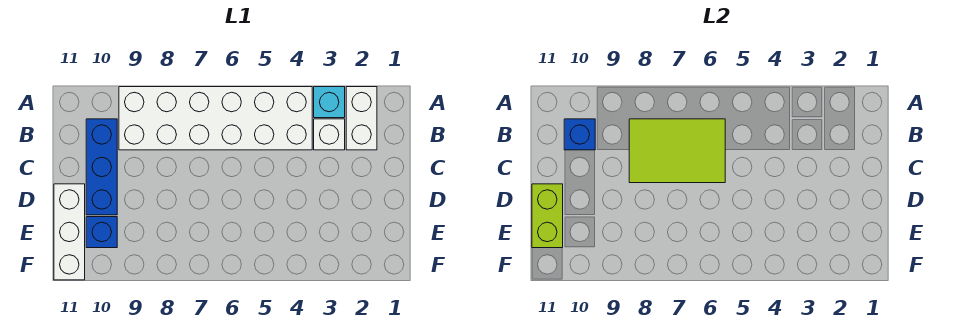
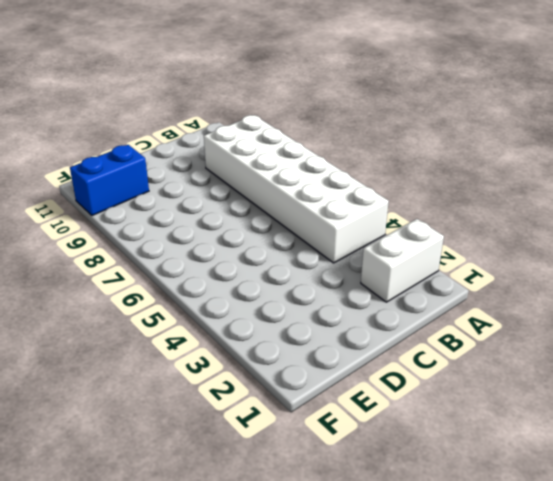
blue brick E10:F10 level 1 -> blue brick E10 level 1
none -> cyan brick A3 level 1
none -> white brick B3 level 1

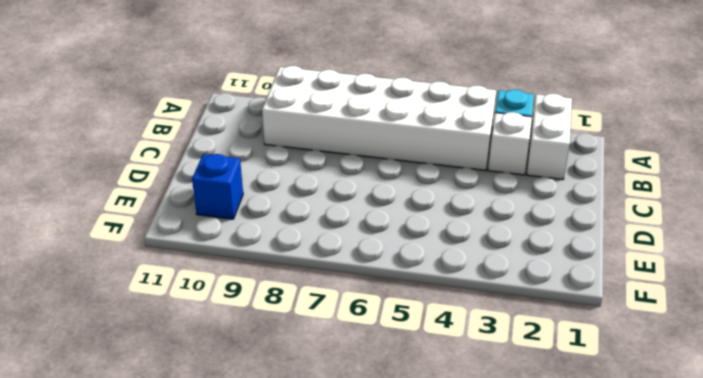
none -> blue brick B10:D10 level 1
none -> white brick D11:F11 level 1

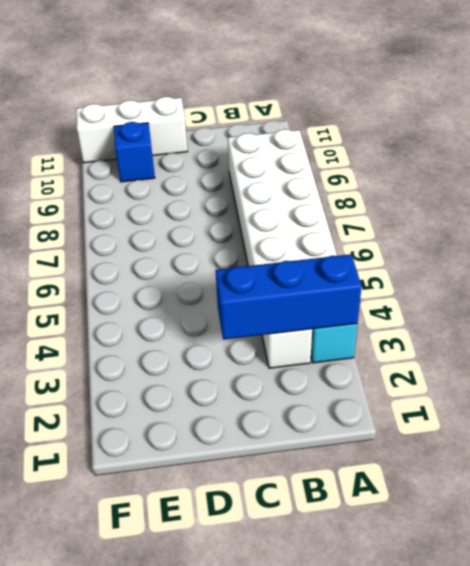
blue brick A3:C3 level 2 -> blue brick B10:D10 level 1
none -> white brick A2:B2 level 1
none -> lime tile B6:C8 level 2

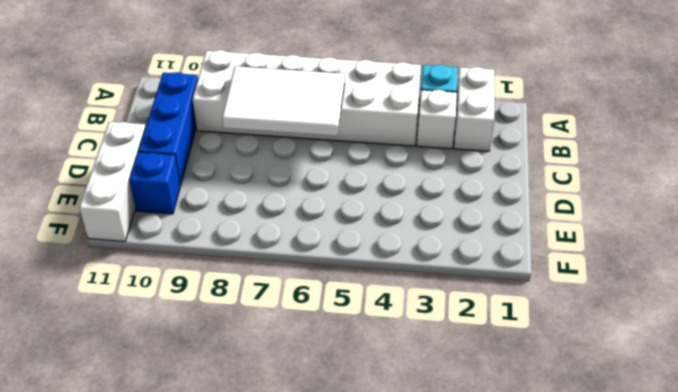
white tile B6:C8 level 2 -> lime tile B6:C8 level 2
none -> blue brick B10 level 2
none -> lime brick D11:E11 level 2

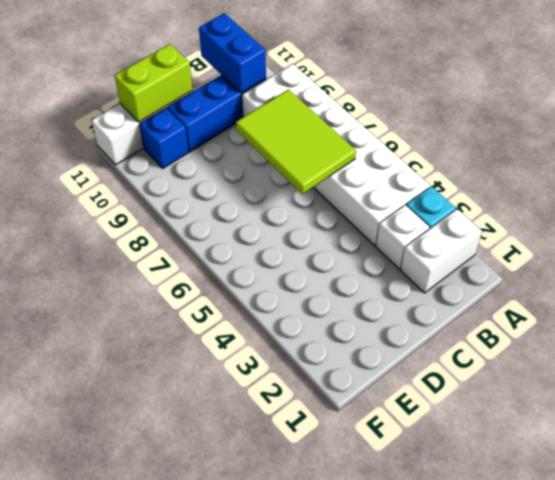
blue brick B10:B11 level 2 -> blue brick B10 level 2

